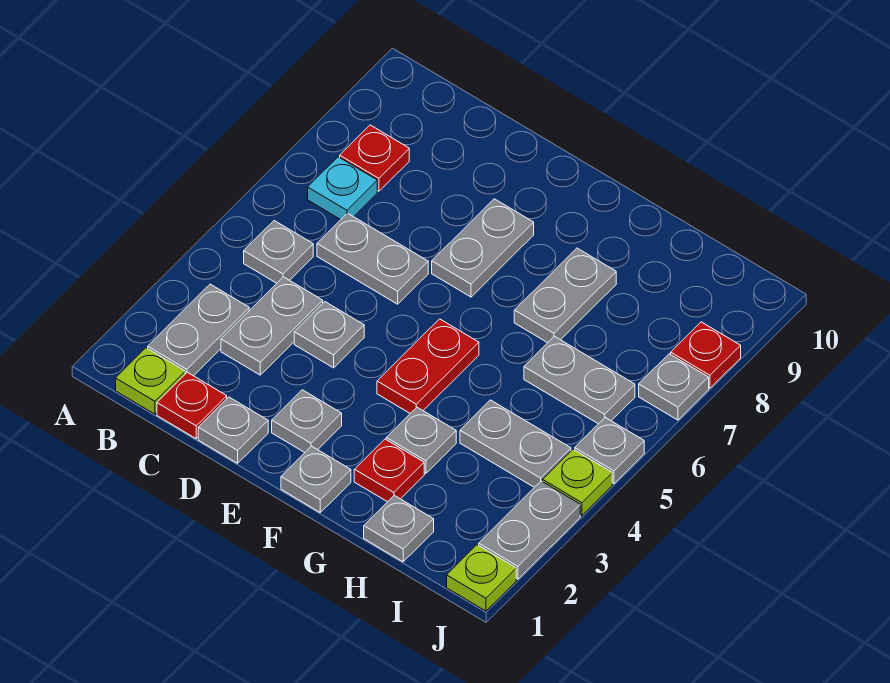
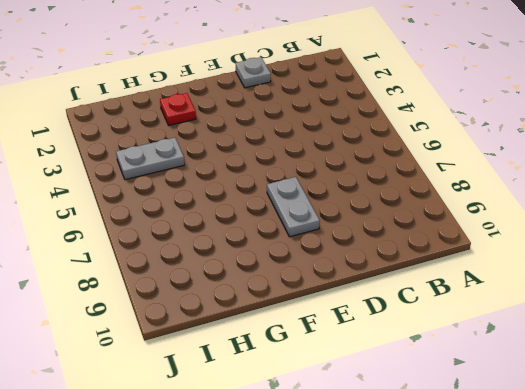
none -> lime plate B1 level 1
none -> grey plate B2:B3 level 1
none -> grey plate B5 level 1

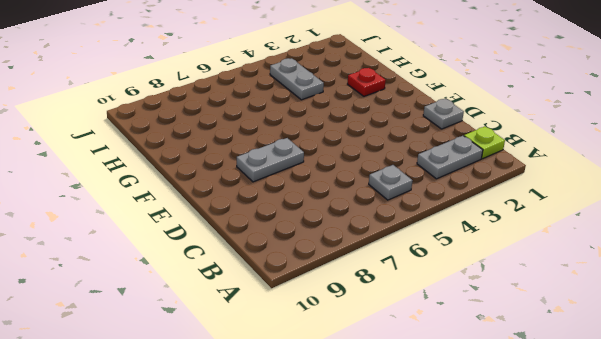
none -> cyan plate B7 level 1
none -> red plate B8 level 1
none -> red plate C1 level 1

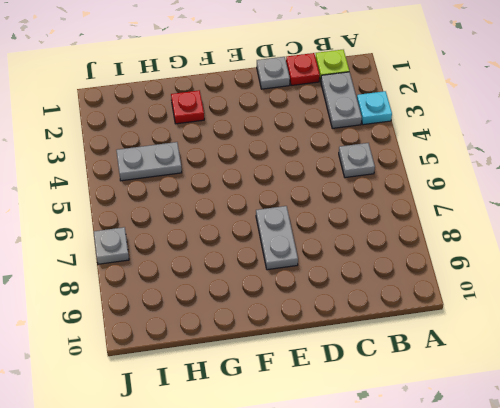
cyan plate A3 level 1 -> cyan plate B7 level 1
none -> red plate B8 level 1
none -> grey plate C3:C4 level 1
none -> grey plate C6:D6 level 1

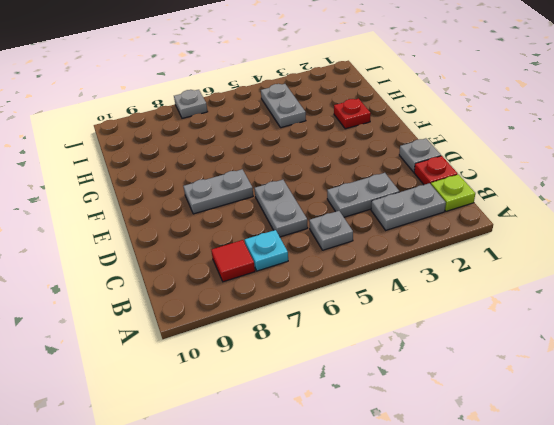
red tile B8 level 1 -> red plate B8 level 1
none -> grey plate D4 level 1
none -> grey plate E2 level 1
none -> grey plate F1 level 1

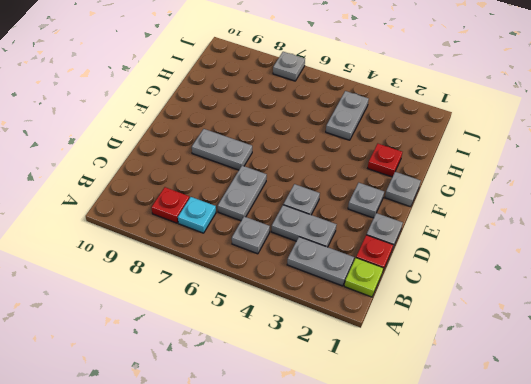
none -> red plate F4:F5 level 1
none -> grey plate G3 level 1
none -> grey plate G7:G8 level 1

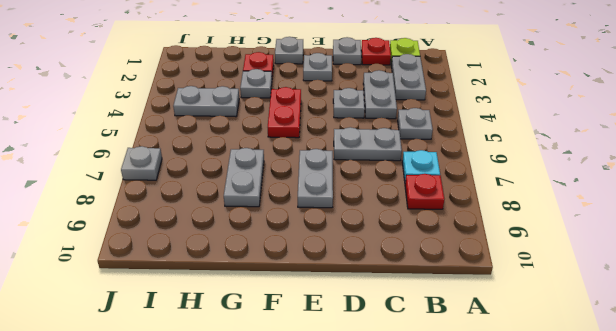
none -> grey plate H1 level 1
none -> grey plate H6:I6 level 1
none -> lime plate J1 level 1

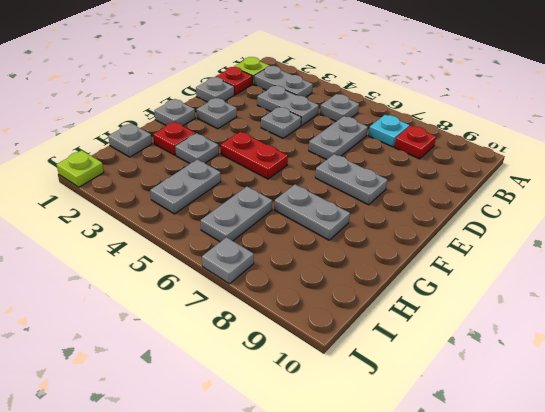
none -> grey plate J2:J3 level 1
none -> lime plate J4 level 1
none -> grey plate J5 level 1

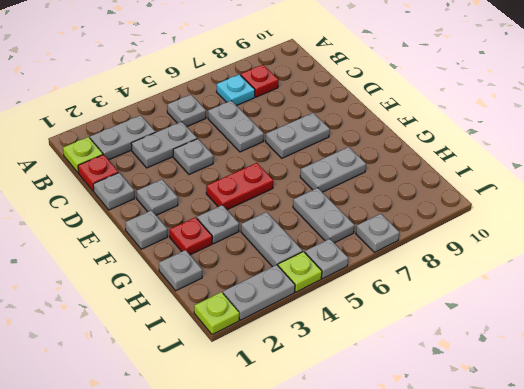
none -> red plate J8 level 1

